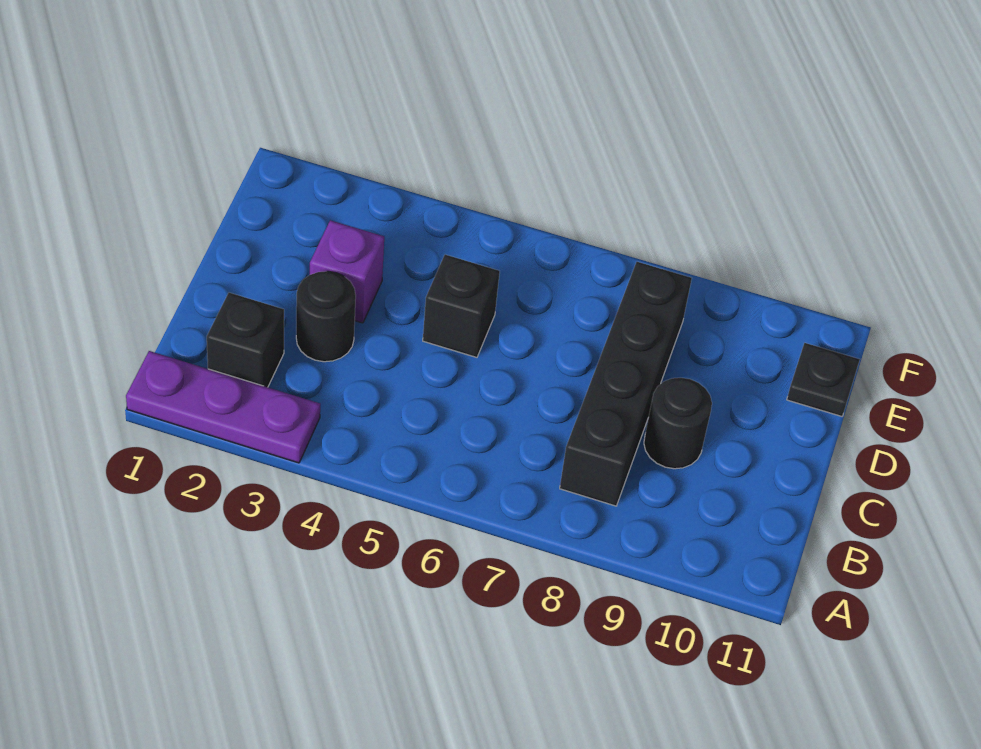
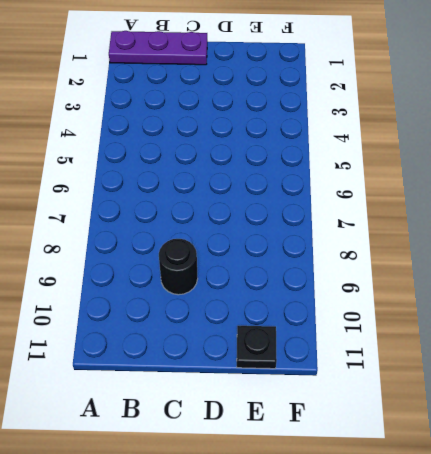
purple plate A1:C1 level 1 -> purple plate A1:A3 level 1
none -> black brick B2 level 1
none -> black brick B8:E8 level 1

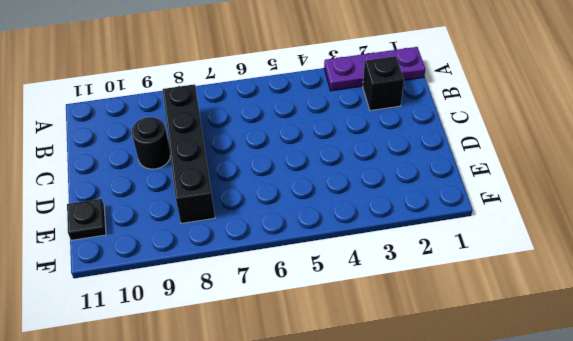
none -> black round brick C3 level 1
none -> purple brick D3 level 1

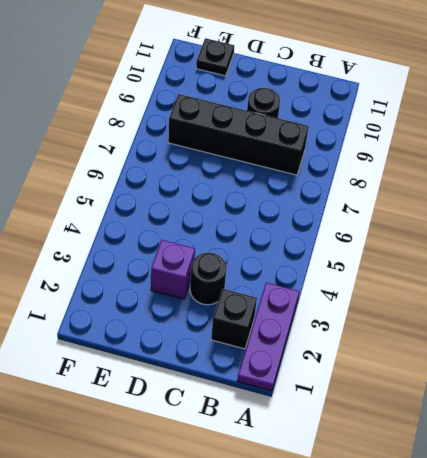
none -> black brick D5 level 1

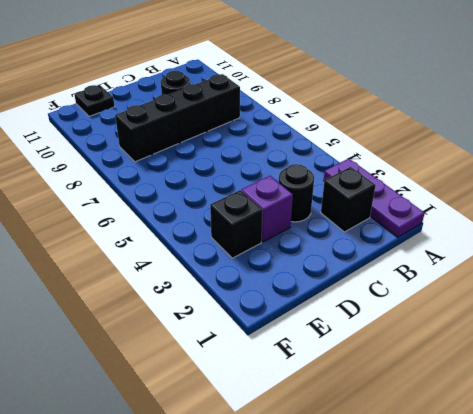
black brick E3 level 1 -> black brick D5 level 1

